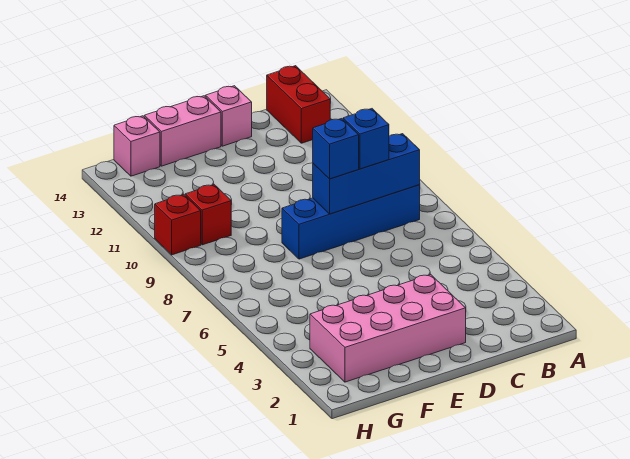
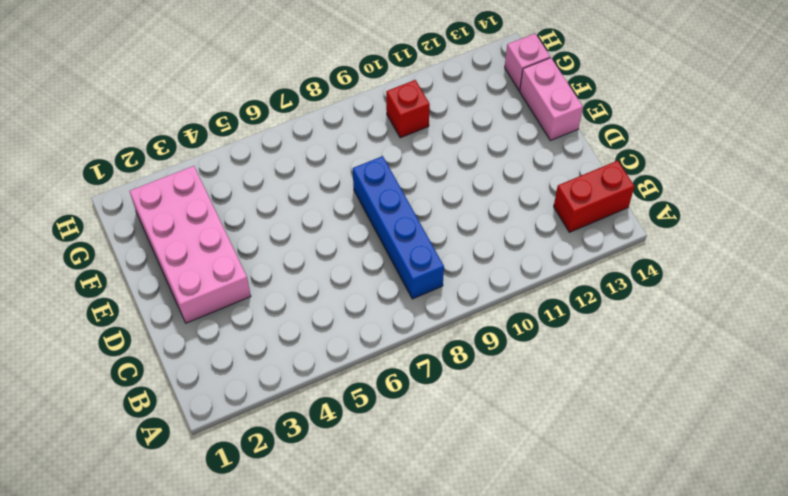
none -> pink brick D14 level 1
none -> red brick H10 level 1

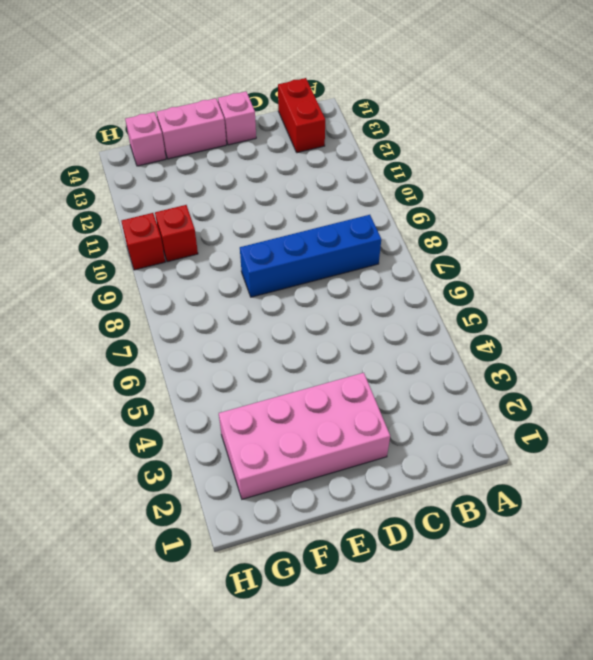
none -> blue brick B8:D8 level 2
none -> blue brick C8 level 3

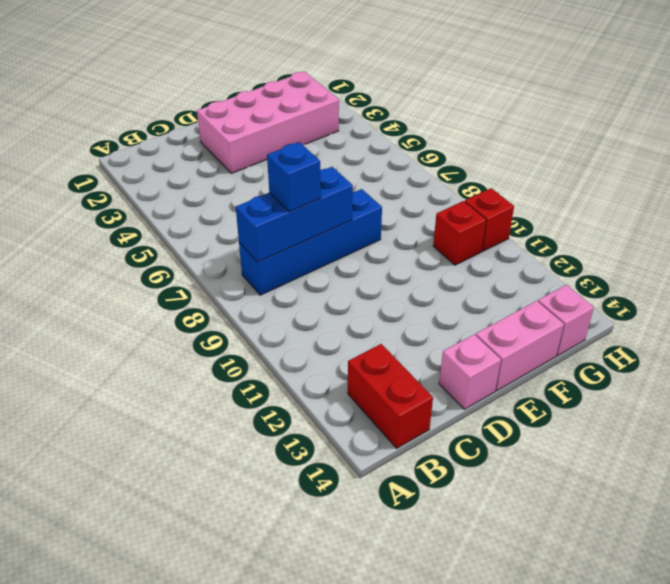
none -> blue brick D8 level 3

